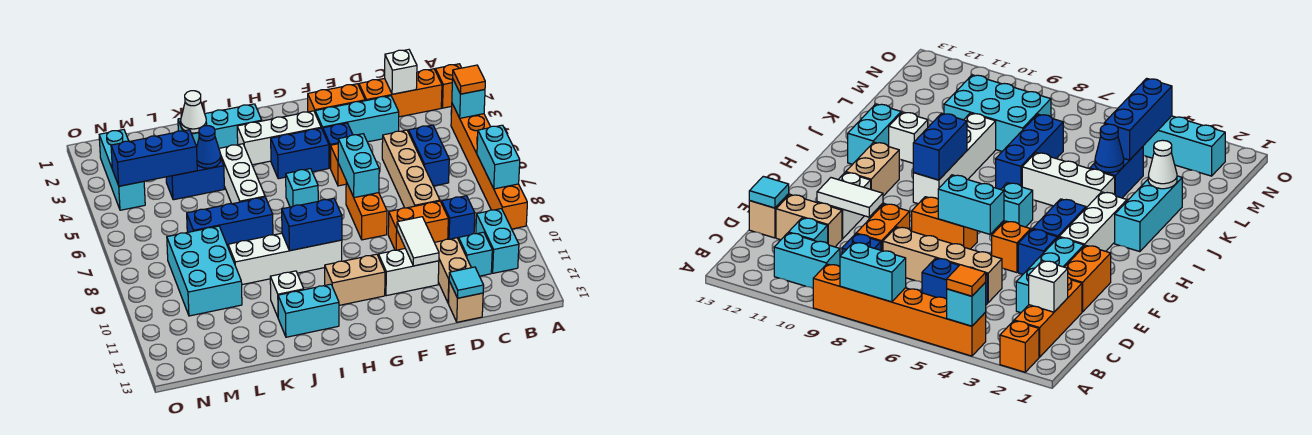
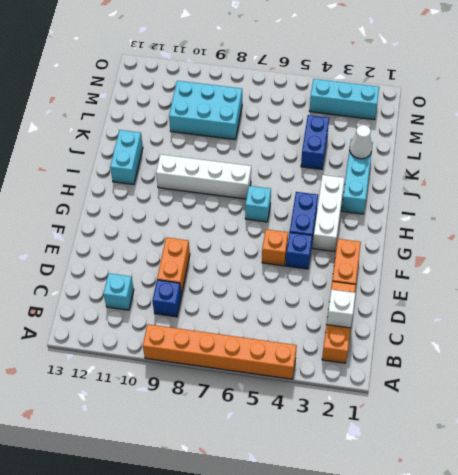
white brick I7:I10 level 1 -> white brick H9:K9 level 1
none -> orange brick A2 level 1
none -> cyan brick B10:B11 level 1
none -> blue brick C5:C6 level 1
none -> cyan brick D3:F3 level 1

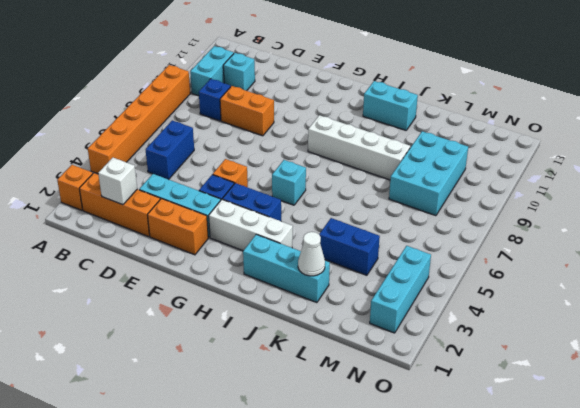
none -> tan brick D5:D8 level 1
none -> tan brick D11:D12 level 1
none -> tan brick D13 level 1
none -> white brick E11:F11 level 1

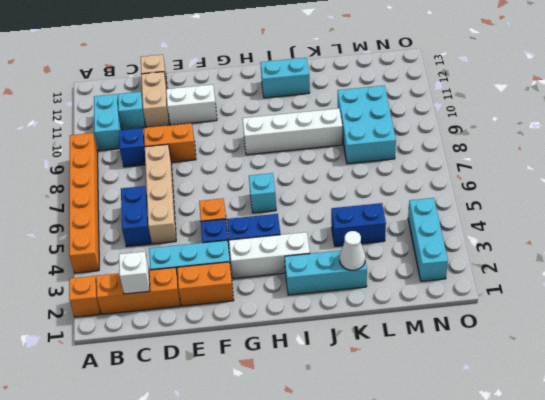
none -> orange brick F7:F8 level 1
none -> tan brick G11:H11 level 1
none -> white brick J4:J6 level 1
none -> blue brick J7:L7 level 1

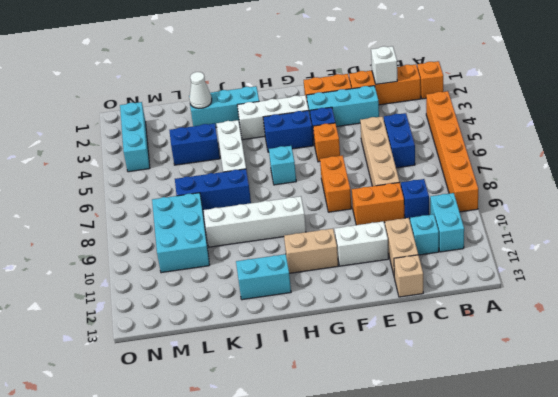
none -> white brick J11 level 1
none -> cyan brick A4 level 2
none -> cyan brick A7:A8 level 2
none -> cyan tile D13 level 2

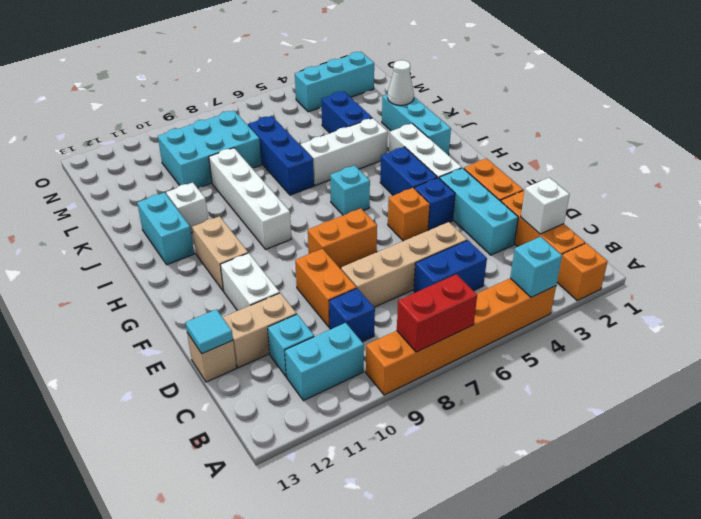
red brick A7:A8 level 2 -> cyan brick A7:A8 level 2
none -> white tile E10:E11 level 2
none -> cyan brick F6:F7 level 2
none -> blue brick H9:I9 level 2
none -> blue cone K4 level 2

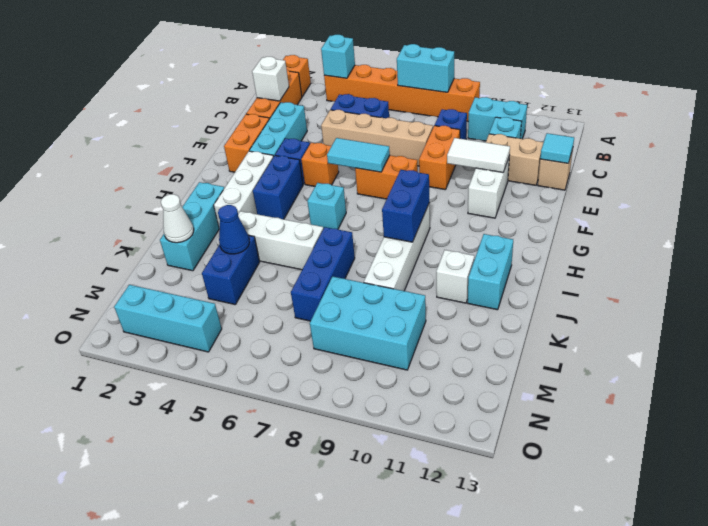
cyan tile F6:F7 level 2 -> cyan brick F6:F7 level 2
none -> tan brick G11:H11 level 1
none -> blue brick L4:N4 level 2
none -> orange tile A4 level 3

